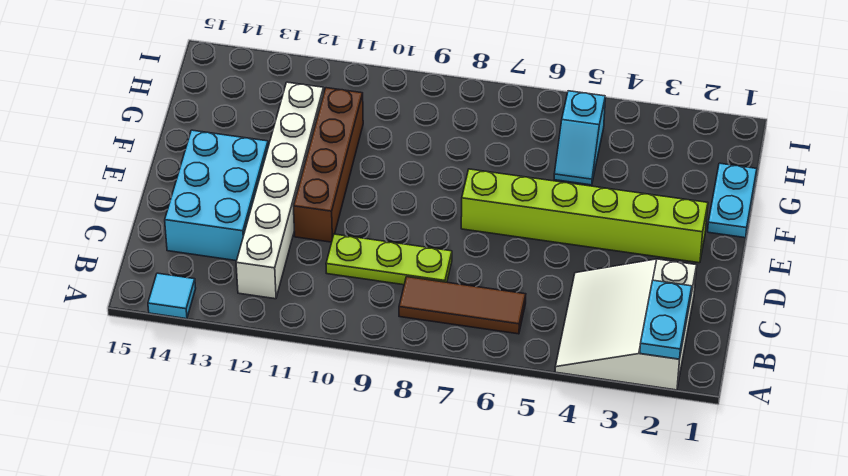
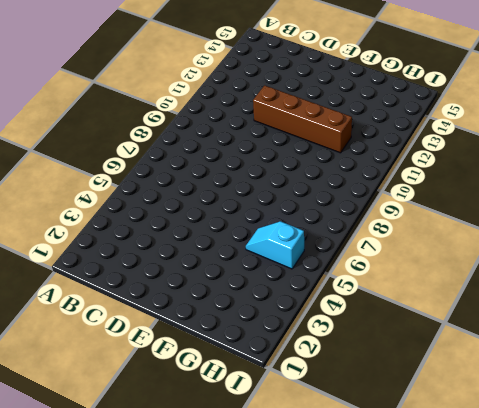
none -> white slope A2:C4 level 1 top 2
none -> cyan tile A14 level 1

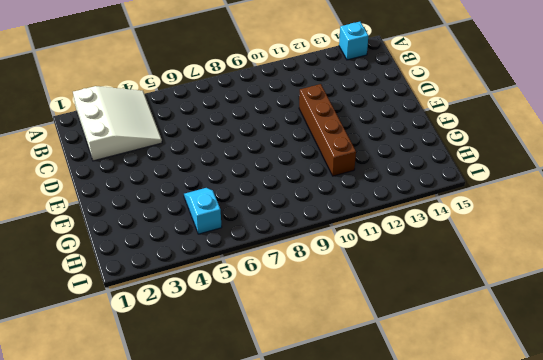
cyan brick A14 level 1 -> cyan tile A14 level 1
none -> brown tile B6:B8 level 1
none -> white brick B12:G12 level 1

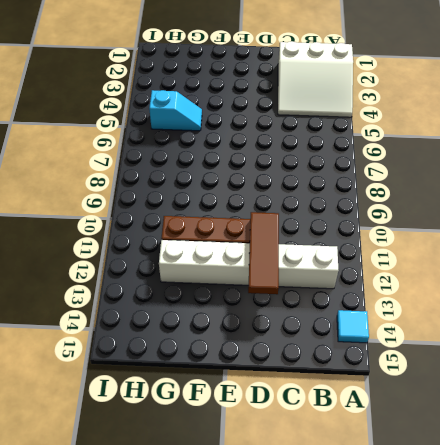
brown tile D11:D13 level 2 -> brown tile B6:B8 level 1
none -> lime plate C8:C10 level 1
none -> cyan brick C13:E14 level 1

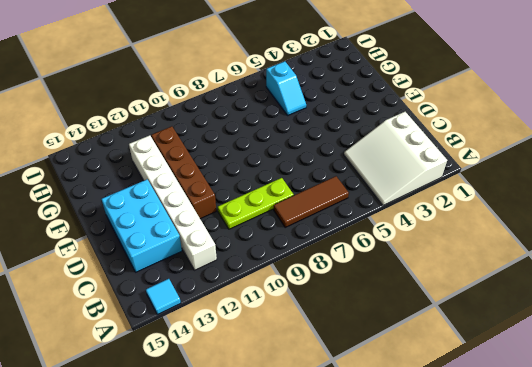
none -> lime brick E2:E7 level 1
none -> cyan plate F1:G1 level 1

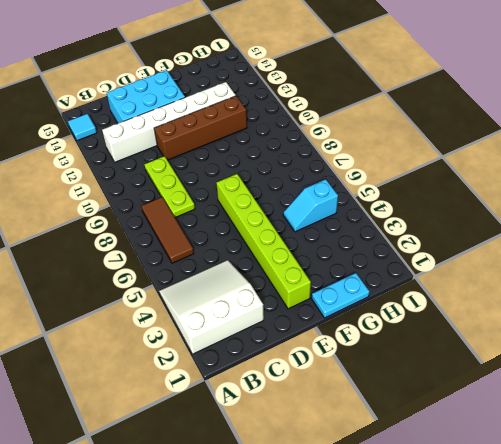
none -> cyan plate A2:B2 level 2

